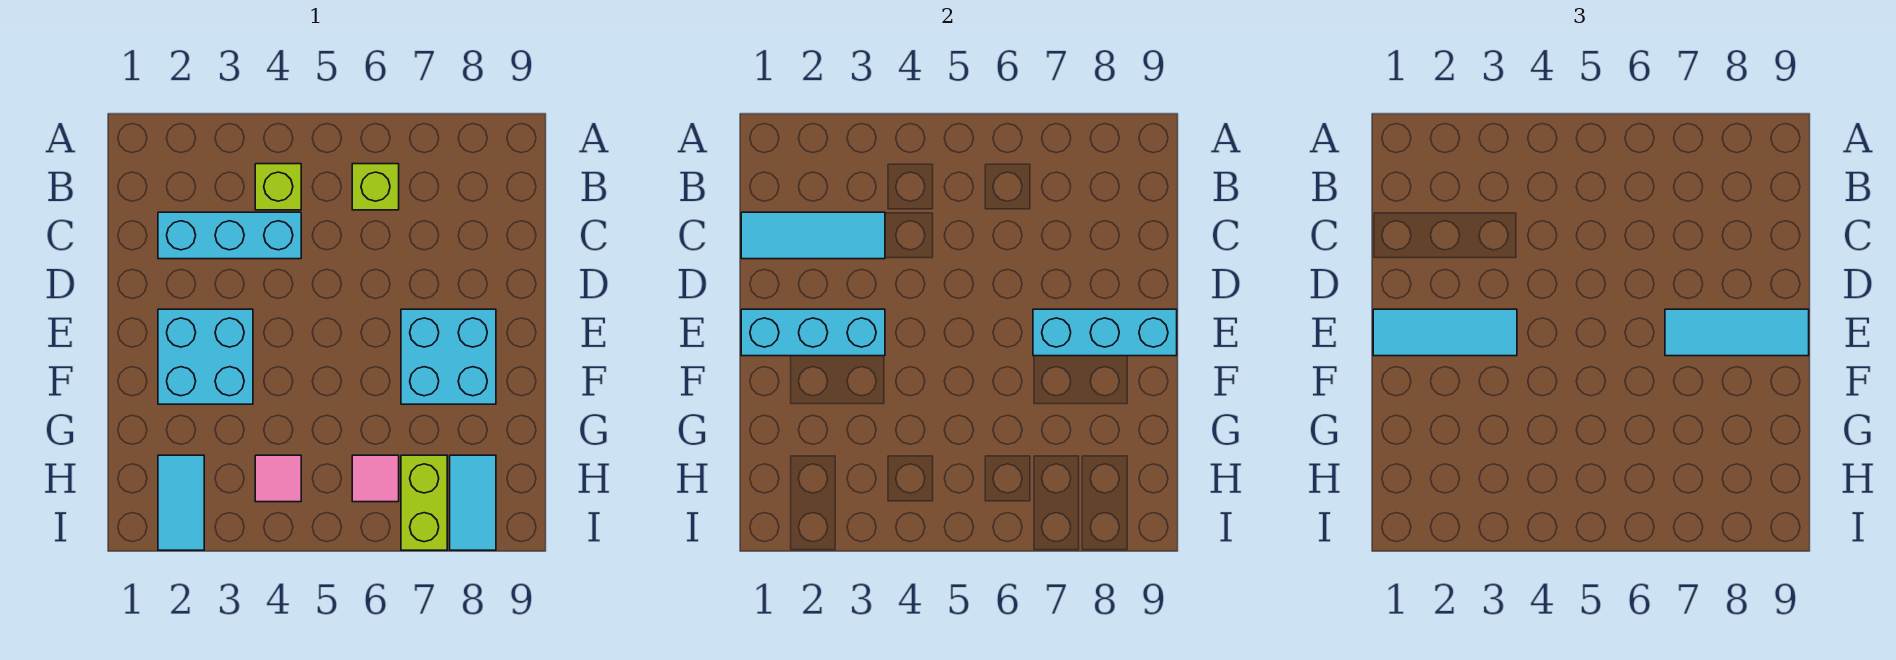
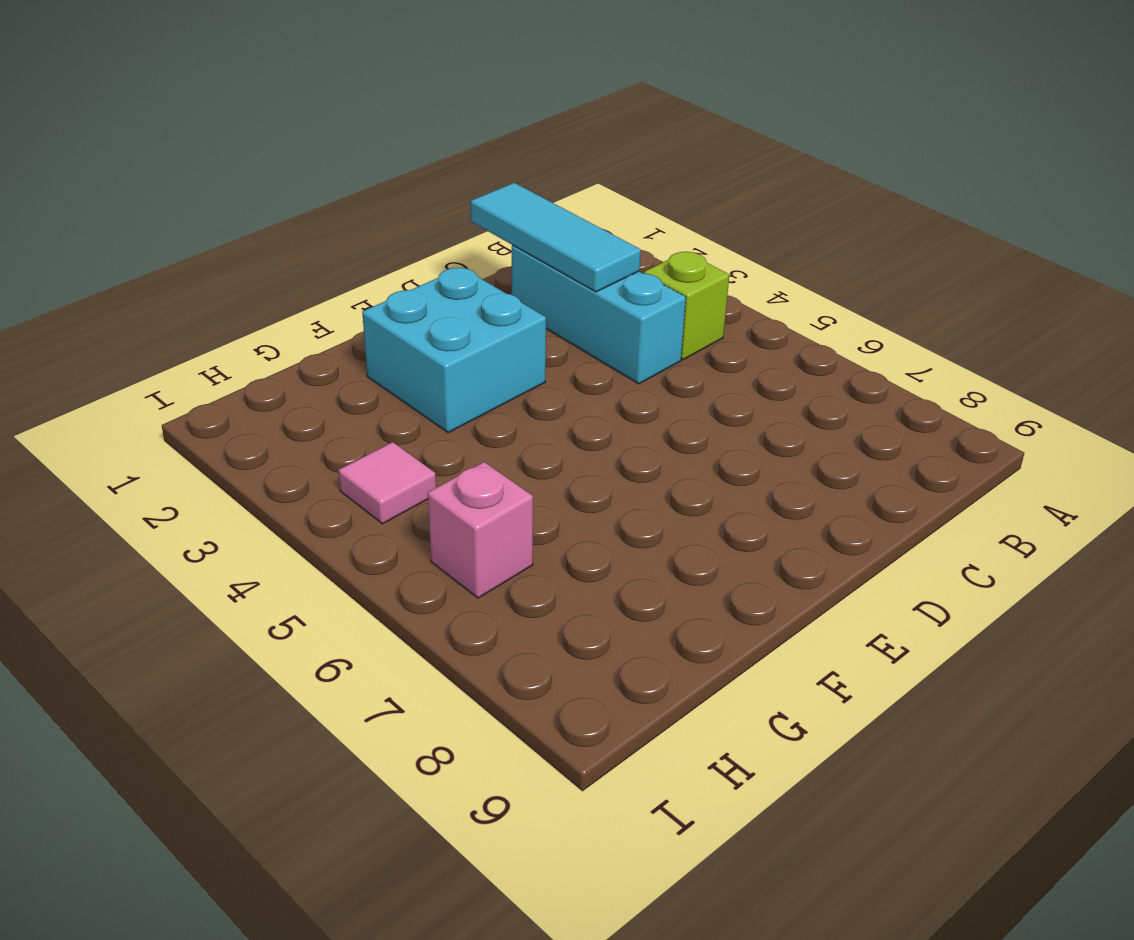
pink brick H6 level 1 -> pink tile H6 level 1
none -> lime brick B6 level 1
none -> cyan brick E7:F8 level 1
none -> cyan tile H2:I2 level 1

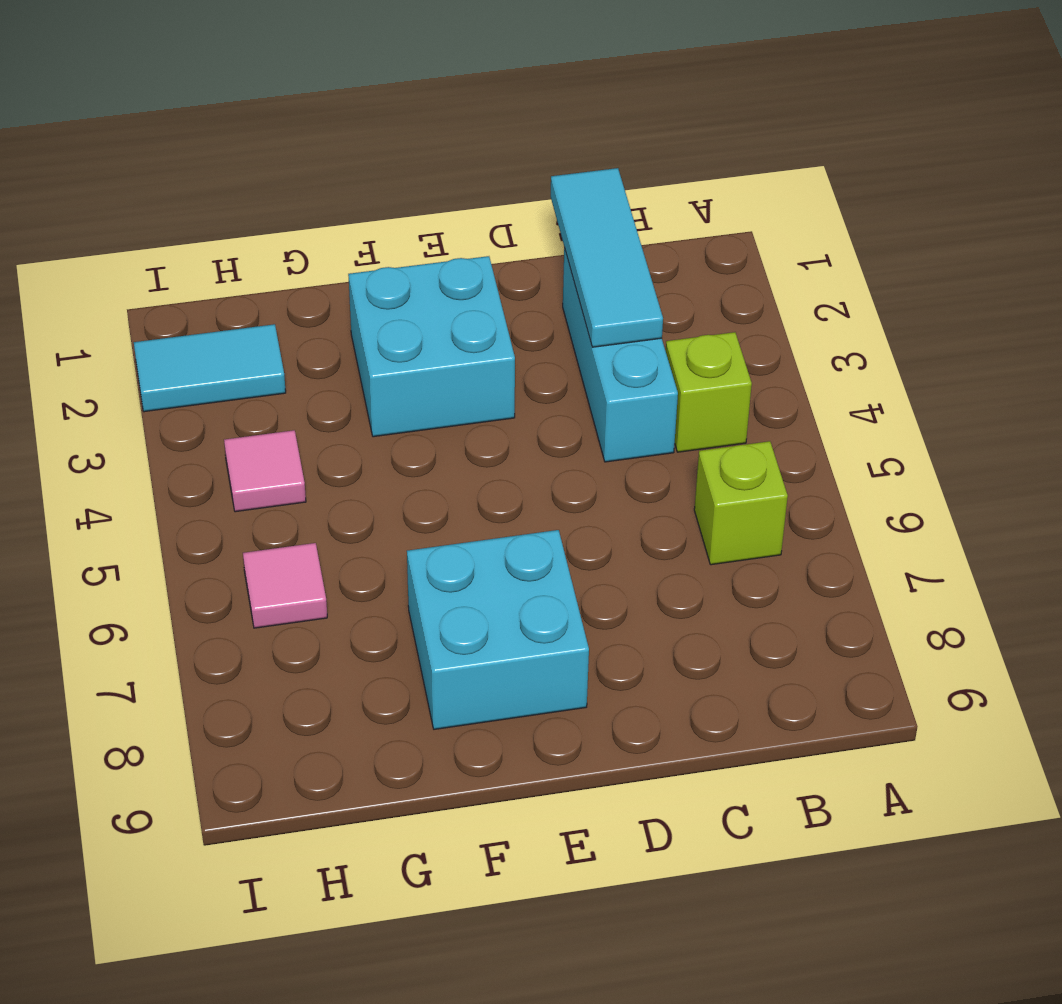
none -> lime brick H7:I7 level 1
none -> cyan tile H8:I8 level 1
none -> cyan brick E1:E3 level 2

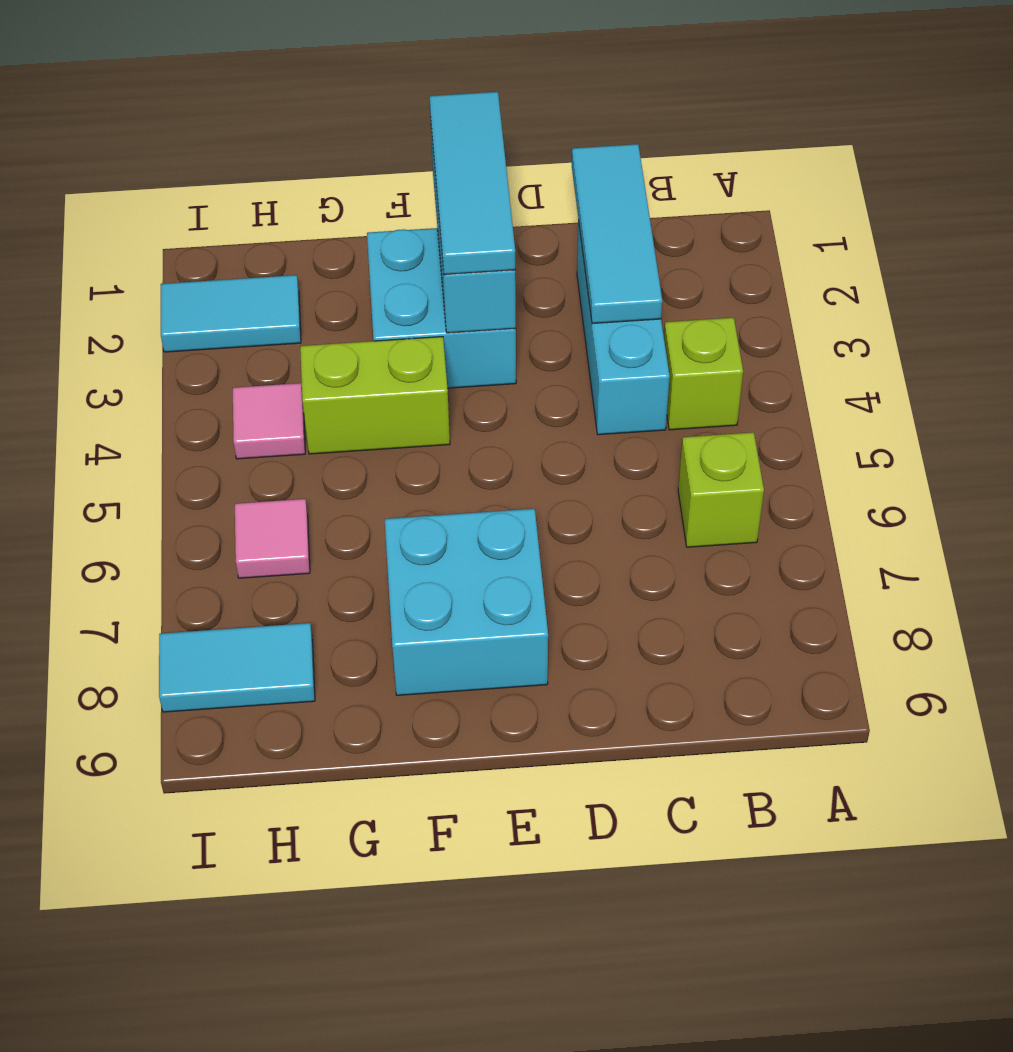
lime brick F4:G4 level 1 -> lime brick H7:I7 level 1
none -> cyan brick E7:E9 level 2
none -> cyan tile E7:E9 level 3

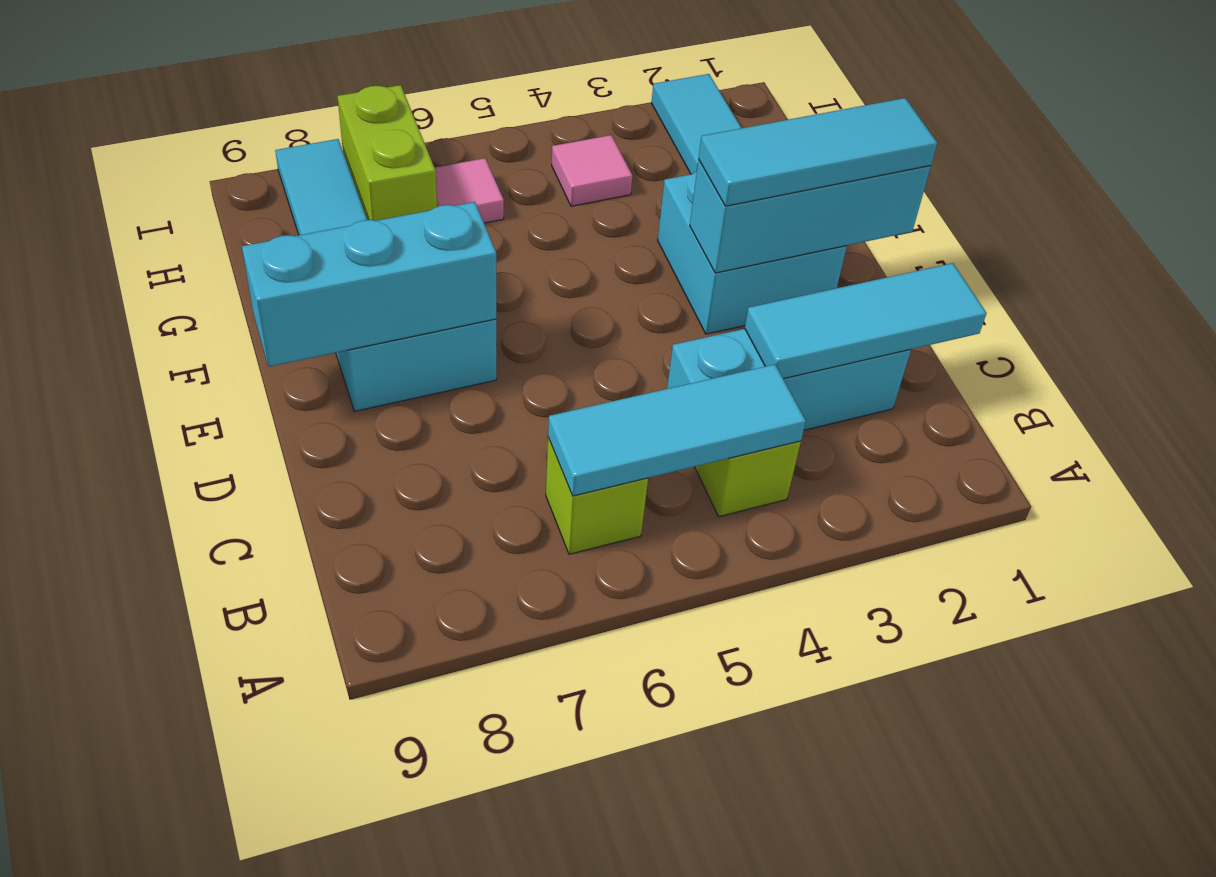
cyan tile B4:B6 level 2 -> cyan tile E7:E9 level 3

